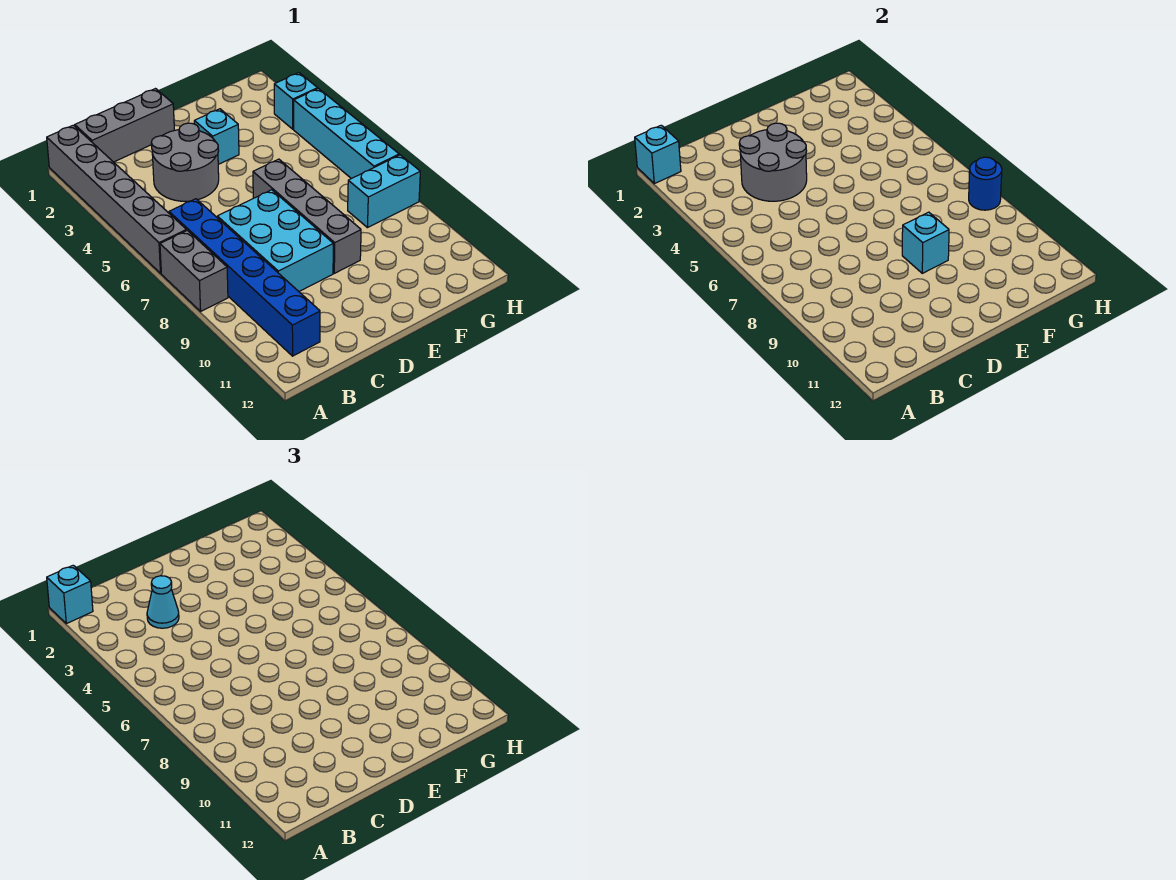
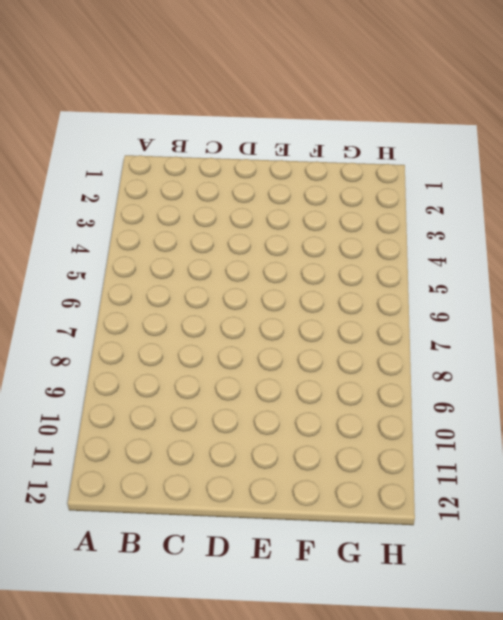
none -> grey brick A1:A6 level 1
none -> grey brick A7:A8 level 1
none -> grey brick B1:D1 level 1

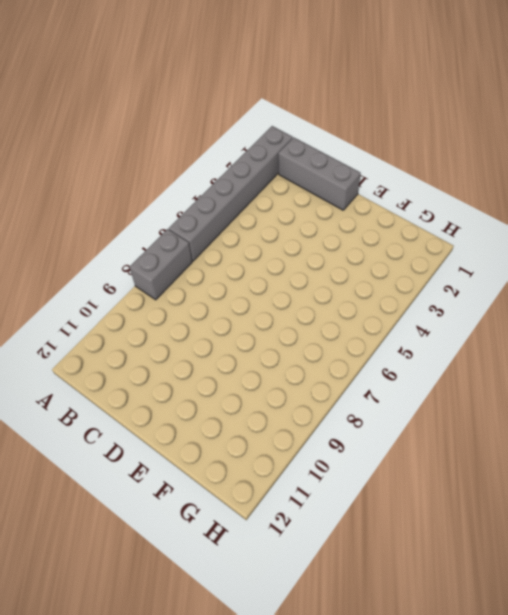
none -> blue brick B6:B11 level 1
none -> grey round brick C3:D4 level 1
none -> cyan brick C7:D9 level 1

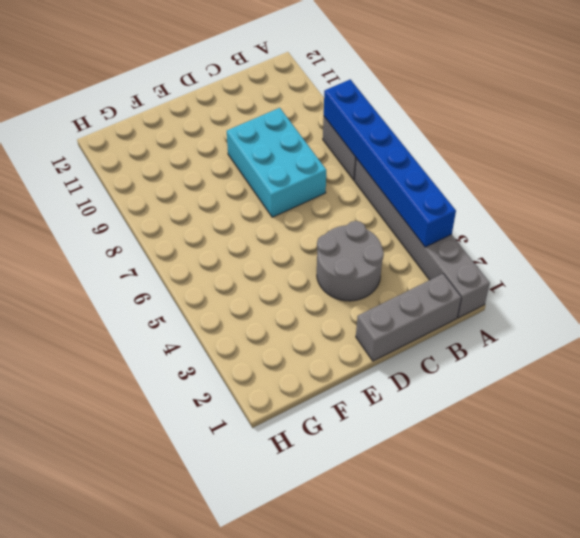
blue brick A3:A8 level 2 -> blue brick B6:B11 level 1
none -> cyan brick E3 level 1
none -> grey brick E6:E9 level 1
none -> cyan brick G8:H8 level 1

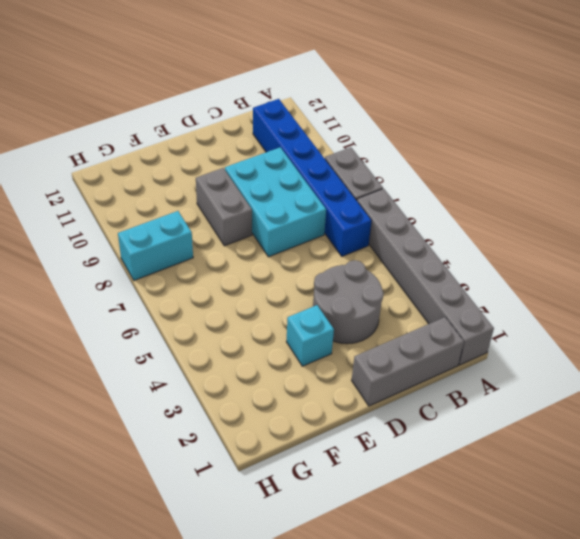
grey brick E8:E9 level 1 -> grey brick E6:E9 level 1
none -> cyan brick H3 level 1
none -> cyan brick H4:H7 level 1
none -> cyan brick A1 level 2

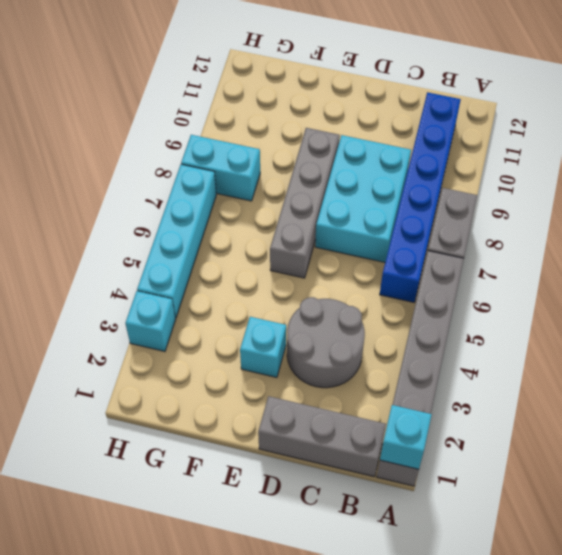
none -> grey round brick C3:D4 level 2
none -> cyan brick E9 level 2
none -> blue round brick H8 level 2

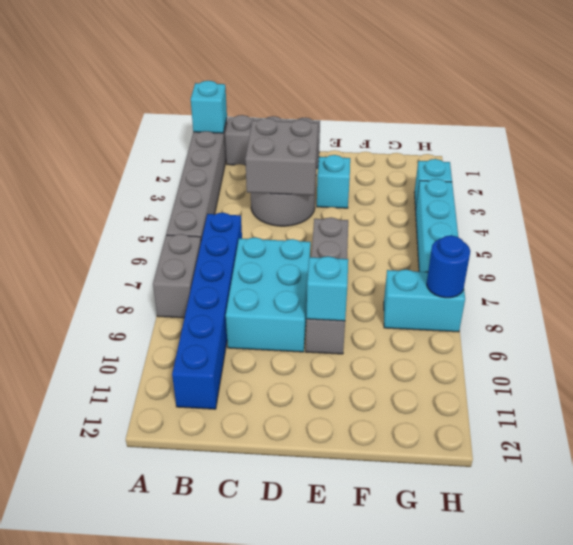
grey brick C3:D4 level 2 -> grey round brick C3:D4 level 2
none -> cyan brick A1 level 3
none -> cyan cone C3 level 3

